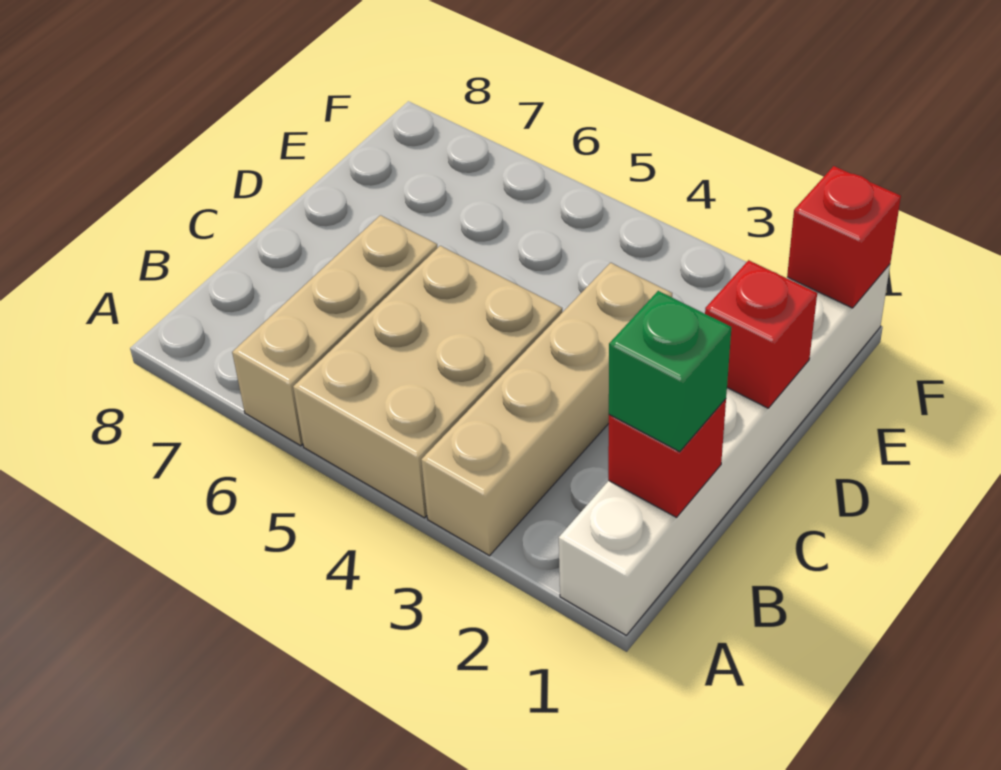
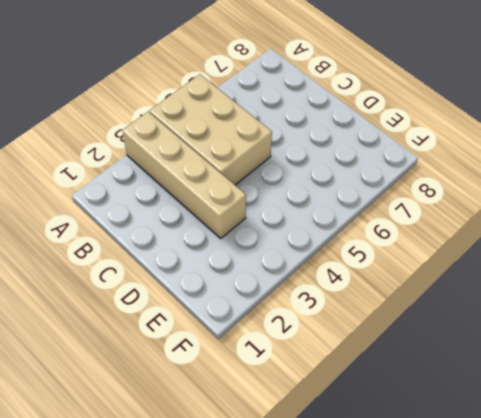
none -> white brick A1:F1 level 1
none -> tan brick A6:C6 level 1

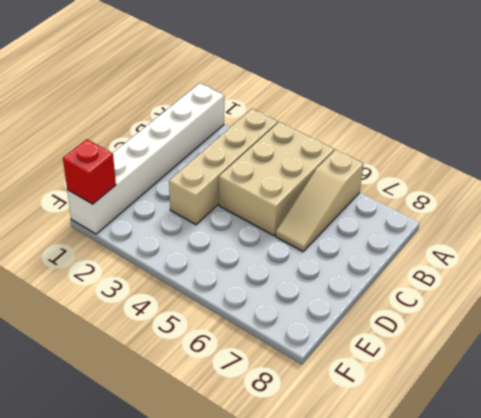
tan slope A6:C6 level 1 top A -> tan brick A6:C6 level 1
none -> red brick B1 level 2
none -> red brick D1 level 2

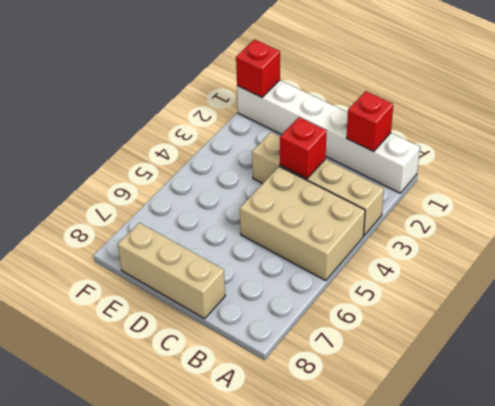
red brick C3 level 2 -> red brick D1 level 2
tan brick C8:E8 level 1 -> tan brick A6:C6 level 1
none -> green brick B1 level 3

